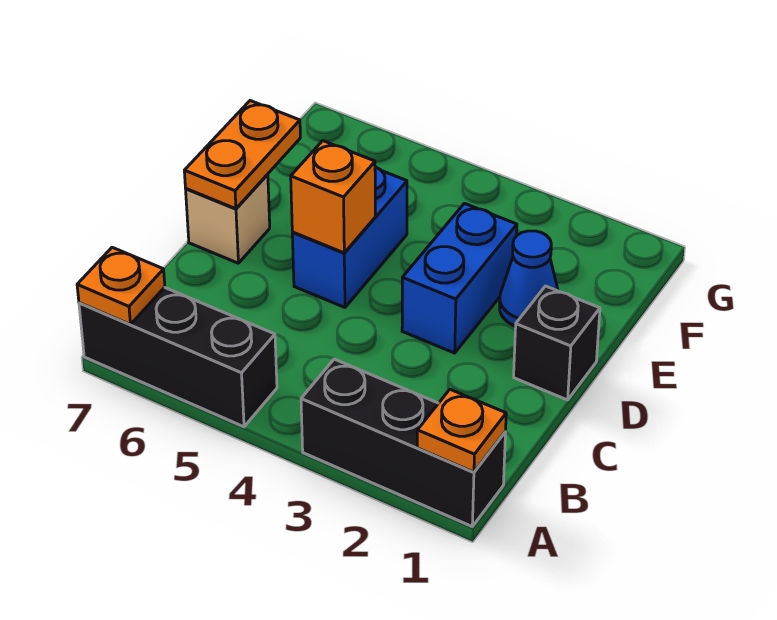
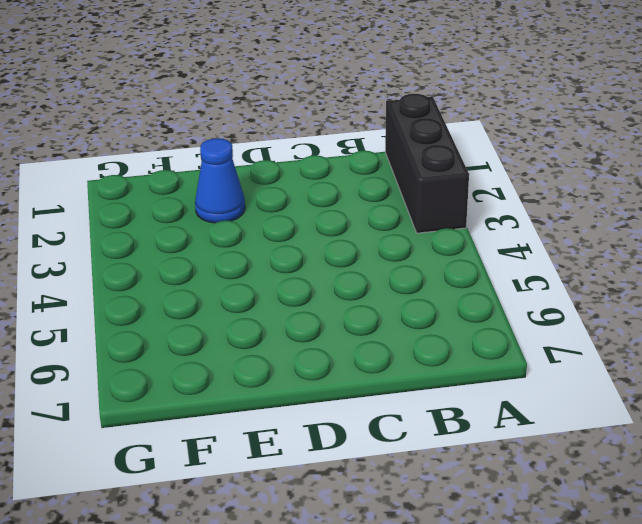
none -> black brick A5:A7 level 1
none -> black brick D1 level 1

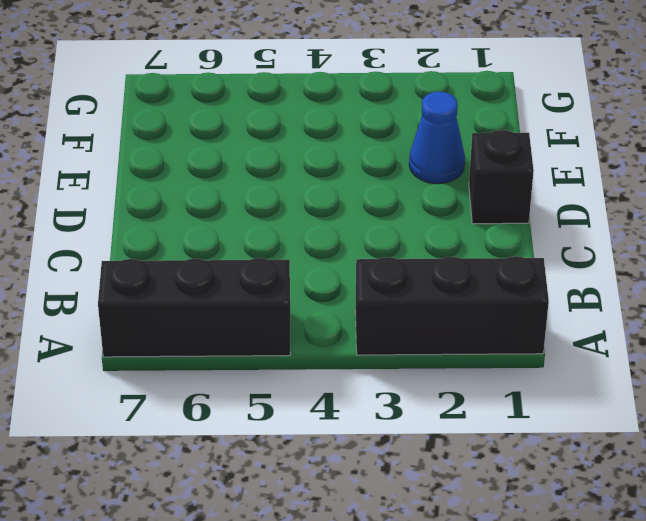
none -> blue brick D3:E3 level 1
none -> blue brick D5:E5 level 1

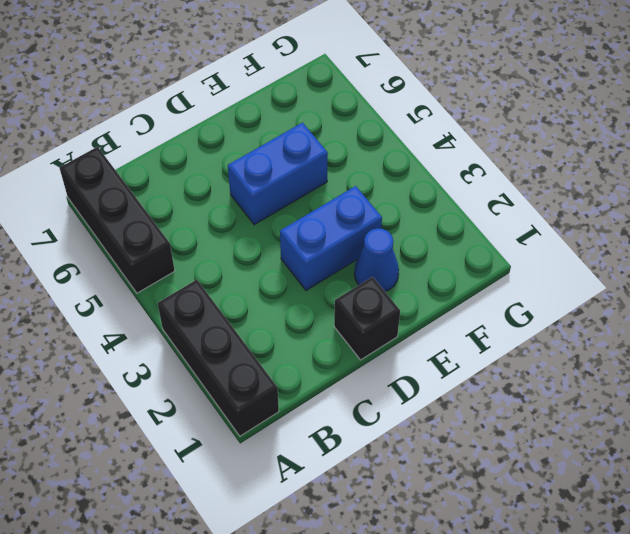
none -> tan brick D7 level 1
none -> orange plate A1 level 2

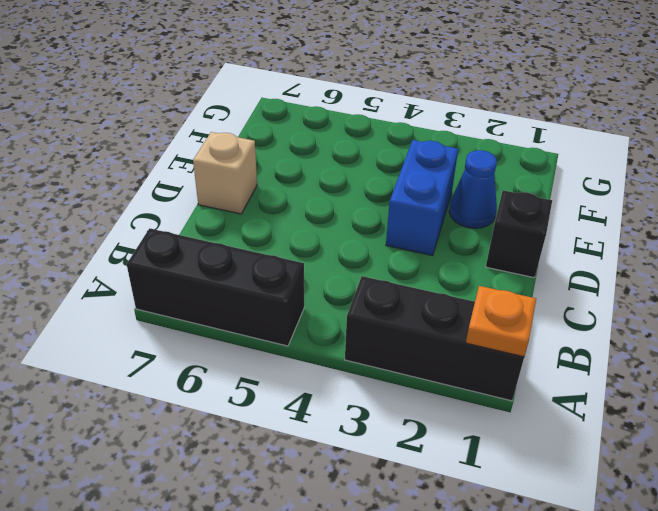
none -> blue brick D5:E5 level 1
none -> orange plate A7 level 2

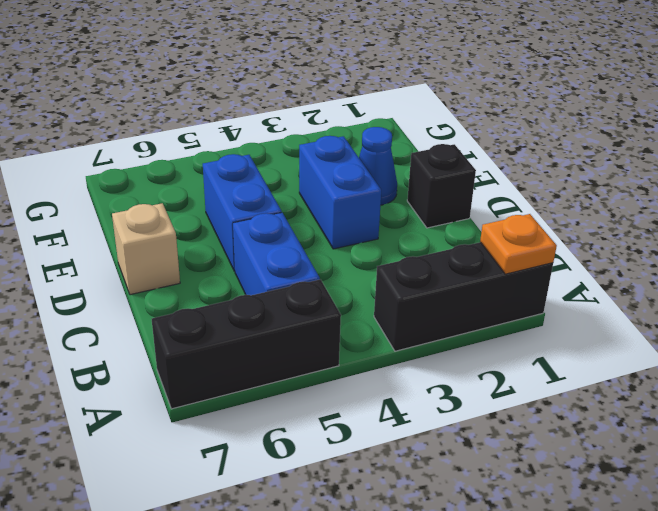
blue brick B5:C5 level 1 -> none
none -> orange plate A7 level 2
none -> orange brick D5 level 2

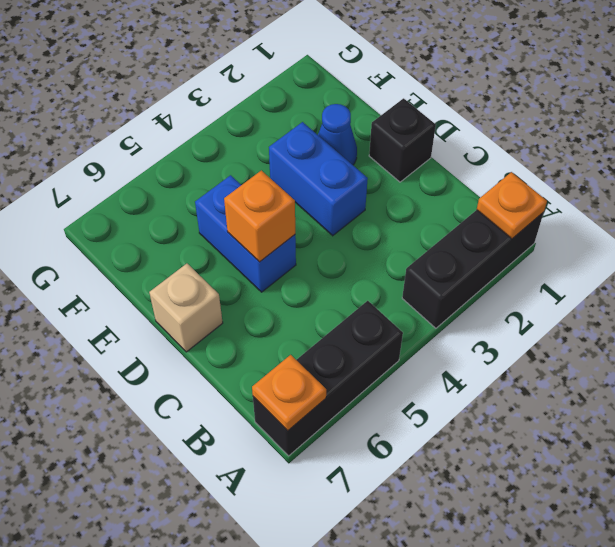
none -> orange plate D7:E7 level 2

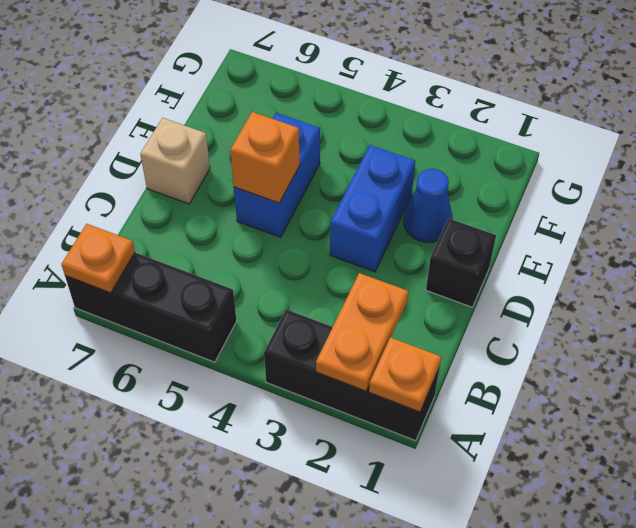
orange plate A2:B2 level 2 -> orange plate D7:E7 level 2

